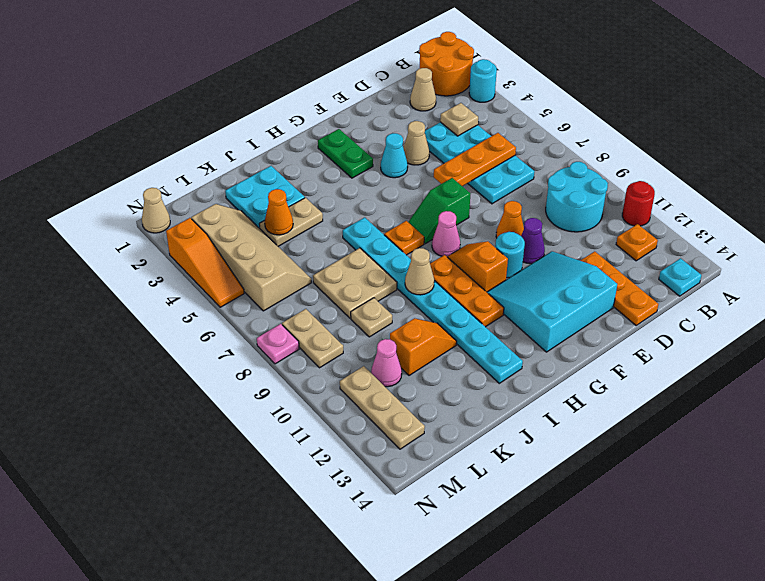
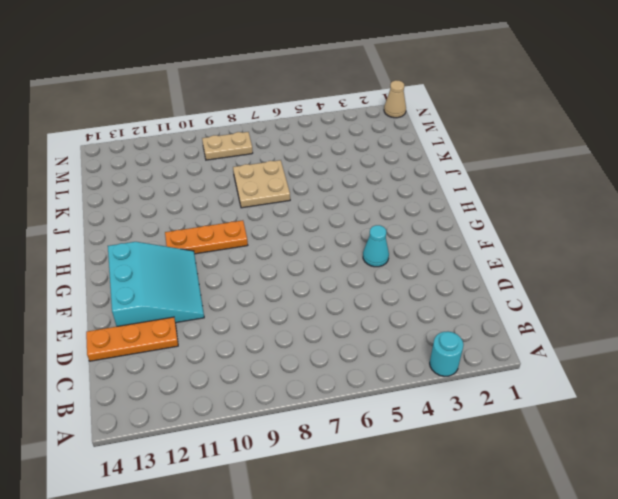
none -> orange round brick A1:B2 level 1
none -> red round brick A11 level 1
none -> cyan round brick B9:C10 level 1
none -> orange plate B12 level 1

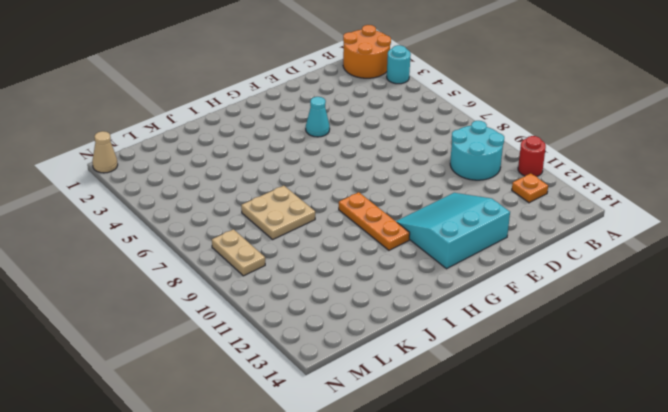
none -> cyan plate B14 level 1
none -> tan cone C2 level 1
none -> cyan plate C4:D7 level 1
none -> orange plate D12:D14 level 1

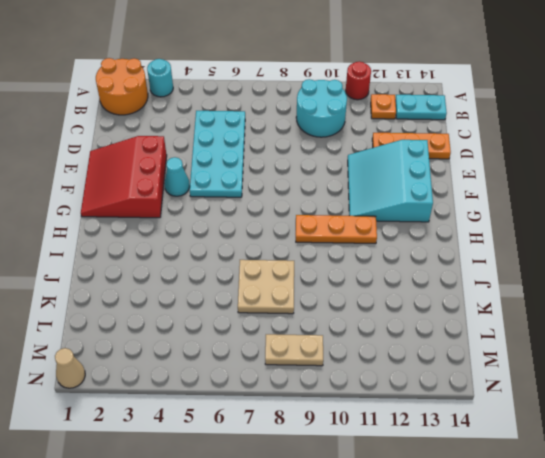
cyan plate B13:B14 level 1 -> cyan plate B14 level 1
cyan plate C5:F6 level 1 -> cyan plate C4:D7 level 1
red slope E1:G3 level 1 top 3 -> green plate G2:G3 level 1
none -> tan cone C2 level 1
none -> tan cone E4 level 1
none -> orange cone E9 level 1
none -> purple cone E10 level 1

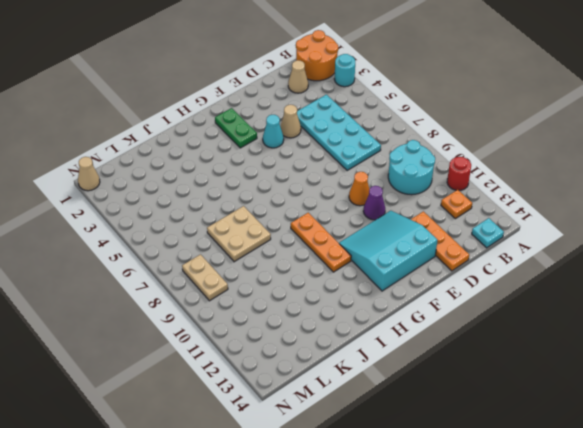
none -> green slope F7:G7 level 1 top F
none -> cyan round brick F10 level 1
none -> pink cone G8 level 1
none -> orange slope G9:G10 level 1 top 10

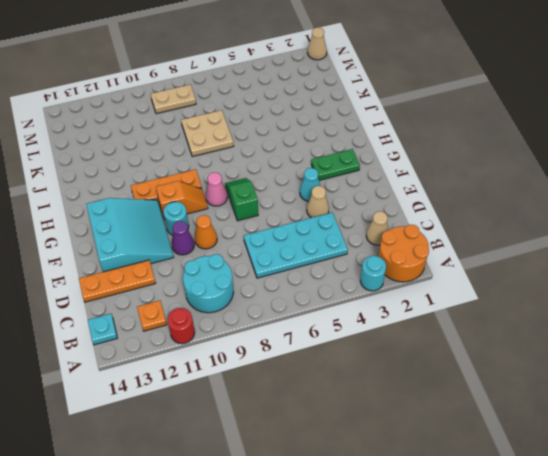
none -> orange plate H7 level 1
none -> cyan plate I6:I13 level 1
none -> cyan plate J2:K3 level 1
none -> tan plate J4:K4 level 1

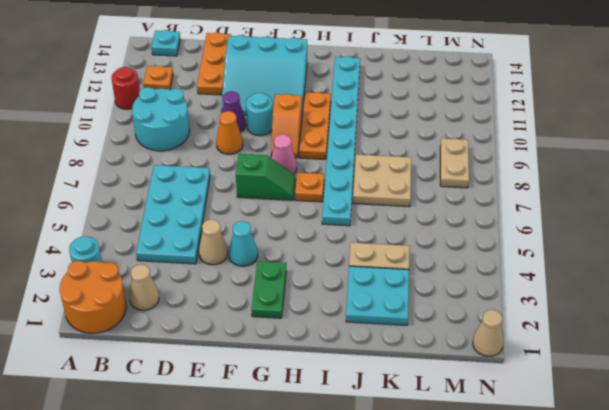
none -> orange slope J11:K11 level 1 top K
none -> tan plate K9 level 1
none -> tan slope L3:M6 level 1 top M
none -> pink cone L11 level 1

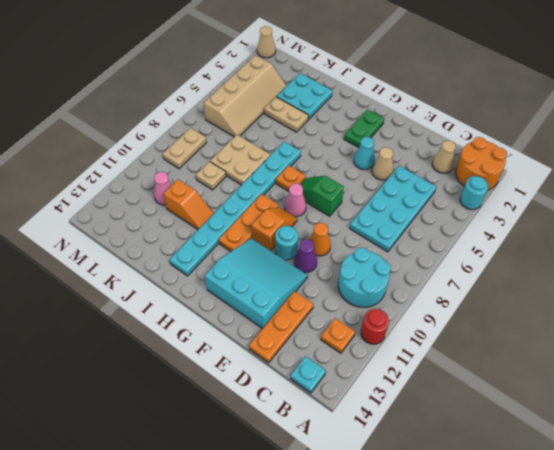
none -> tan plate M11:M13 level 1
none -> orange slope N3:N5 level 1 top 3
none -> pink plate N8 level 1
none -> tan plate C4 level 2

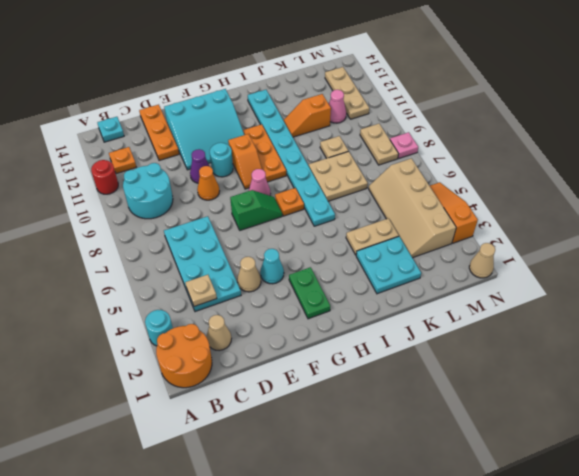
none -> orange plate C6:E6 level 2
none -> tan cone I9 level 2
none -> orange cone K4 level 2

